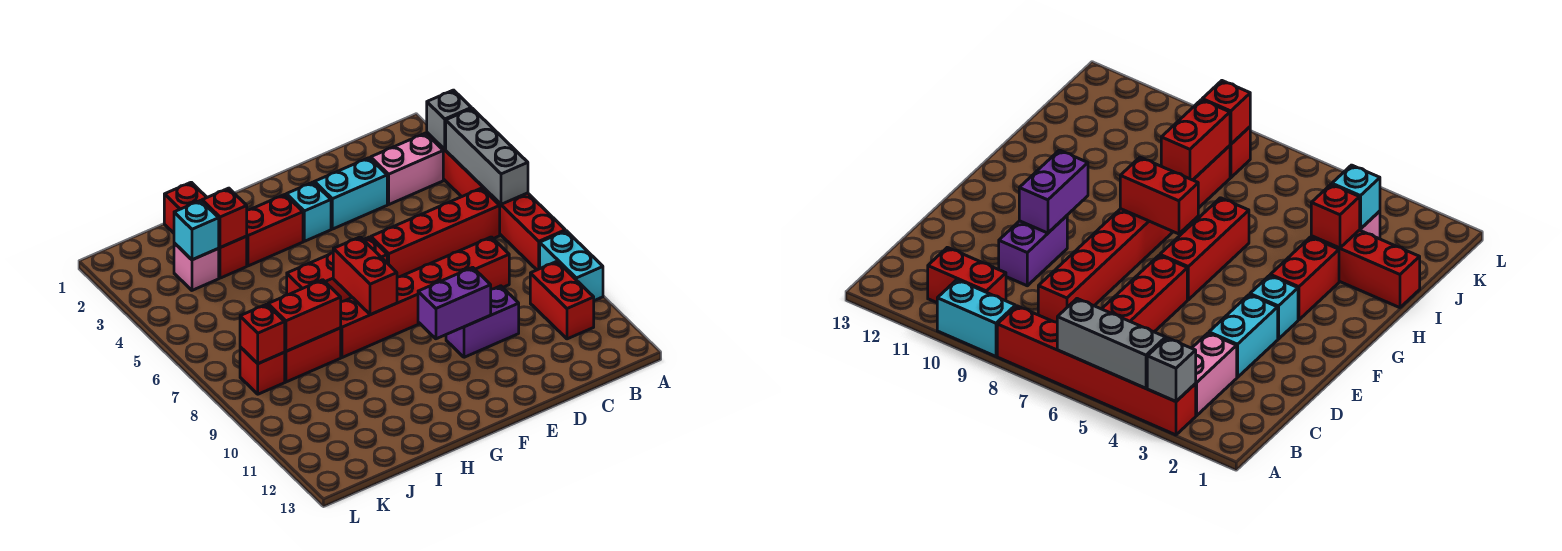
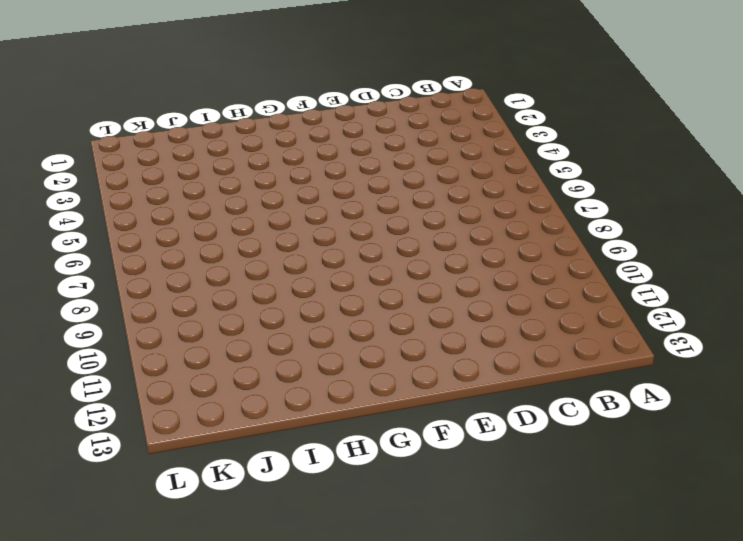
none -> red brick A3:A8 level 1
none -> cyan brick A9:A10 level 1
none -> pink brick B3:C3 level 1

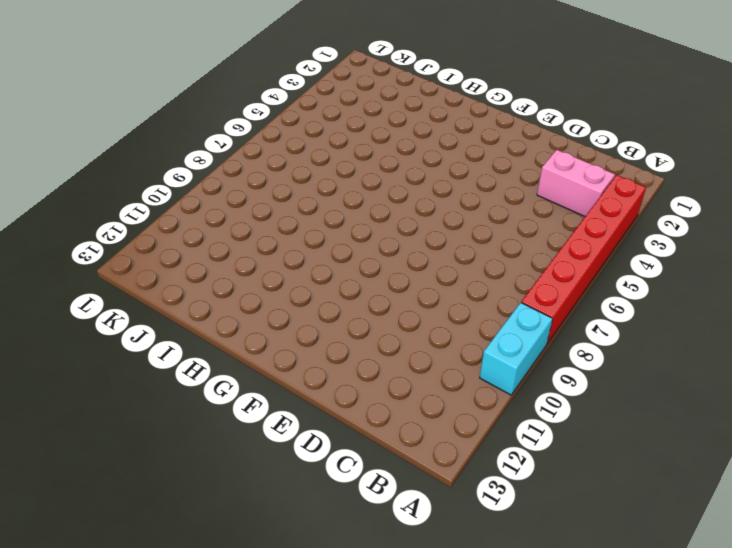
none -> red brick B6:E6 level 1
none -> red brick B10:B11 level 1
none -> red brick C8:H8 level 1

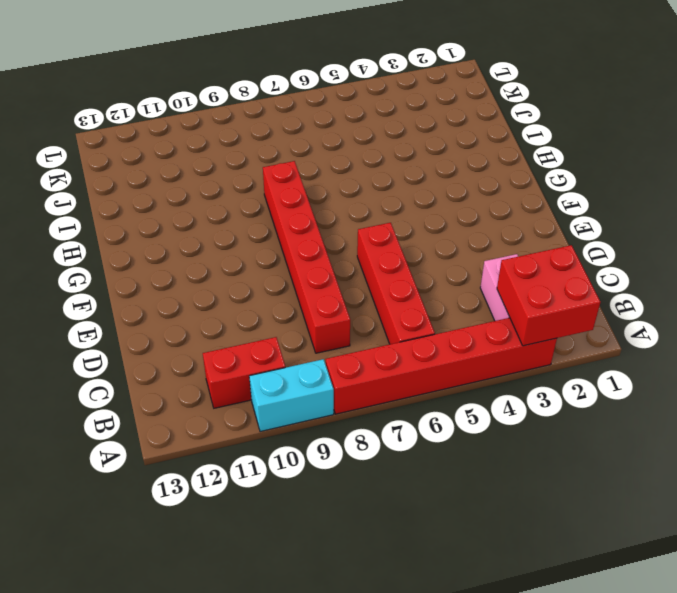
red brick A2:B3 level 2 -> grey brick A3 level 2
none -> cyan brick D3:E3 level 1
none -> purple brick D10:E10 level 1
none -> cyan brick F3 level 1

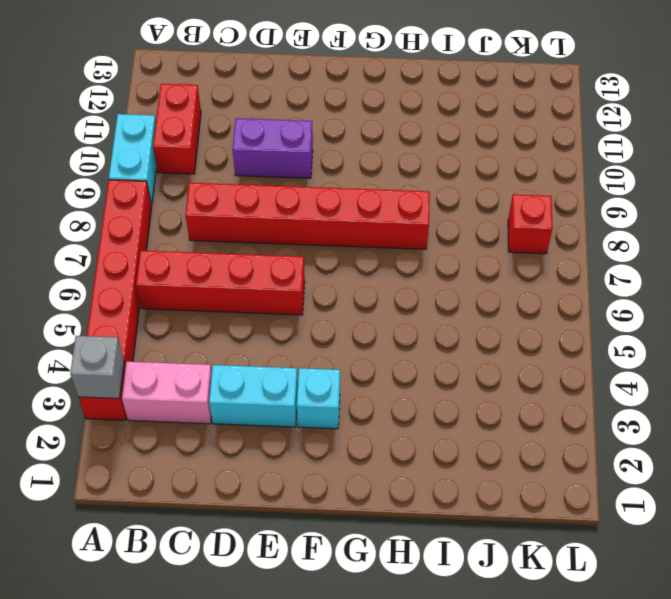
none -> red brick F6:H6 level 1
none -> red brick G3:H3 level 1
none -> red brick I1:I3 level 1

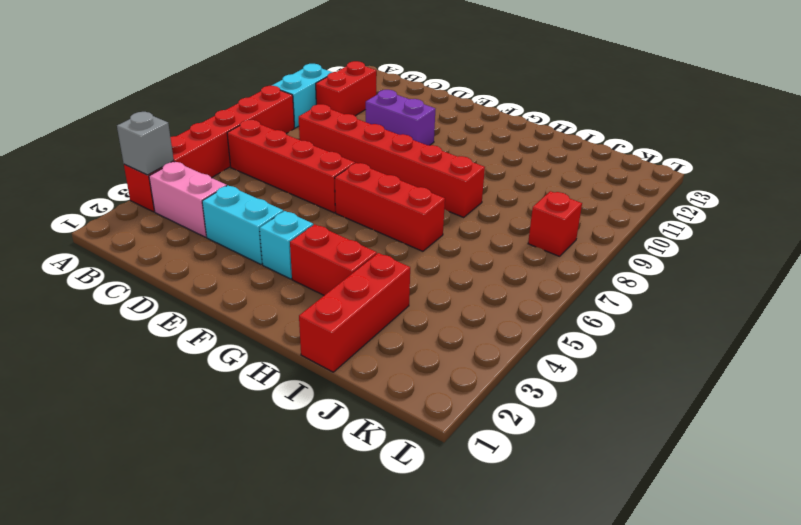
none -> red brick I8:J8 level 1
none -> pink brick J3 level 1
none -> grey brick A4:A6 level 2

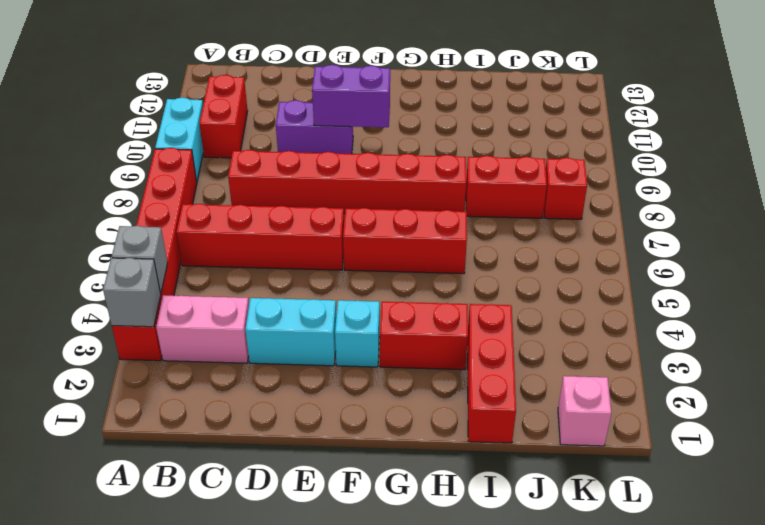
grey brick A4 level 2 -> grey brick A4:A6 level 2
pink brick K1 level 1 -> pink brick J3 level 1
none -> red brick G7:G8 level 2
none -> red brick I3 level 2
none -> red brick I8:J8 level 2

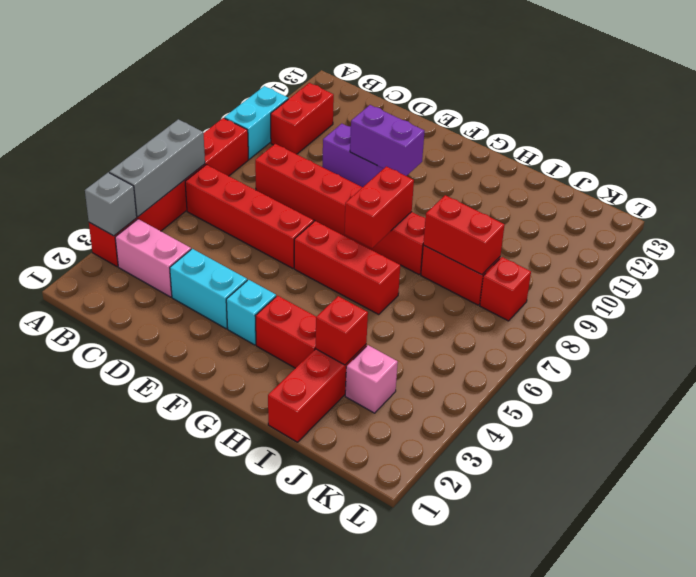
none -> cyan brick J3 level 2
none -> red brick K8 level 2

